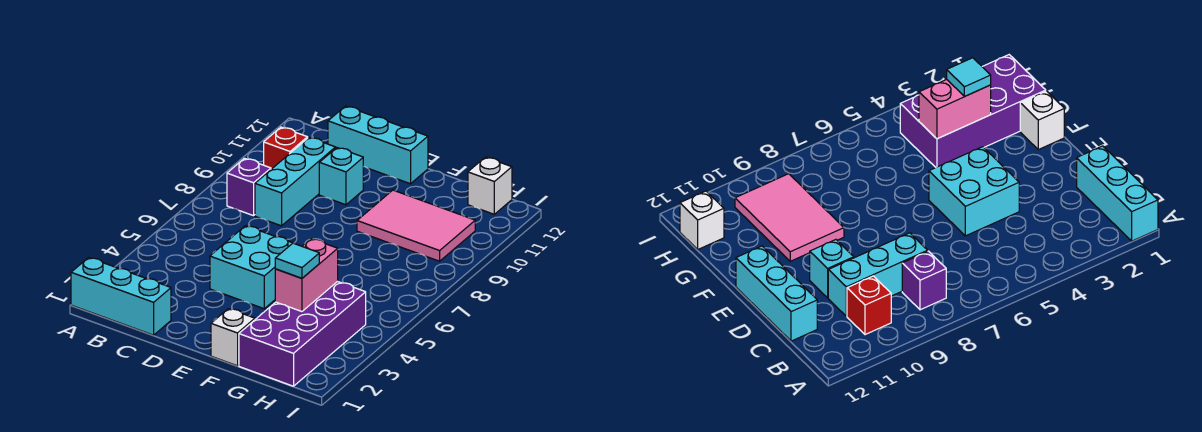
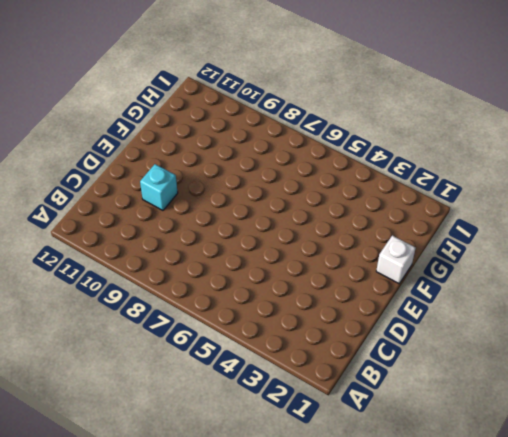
none -> cyan brick A1:C1 level 1
none -> purple brick B8 level 1
none -> red brick B10 level 1

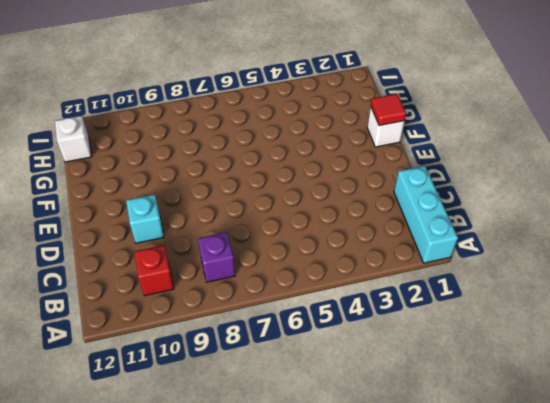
red tile F1 level 2 -> none
none -> cyan brick C8:C10 level 1
none -> cyan brick C12:E12 level 1
none -> cyan brick D4:E5 level 1

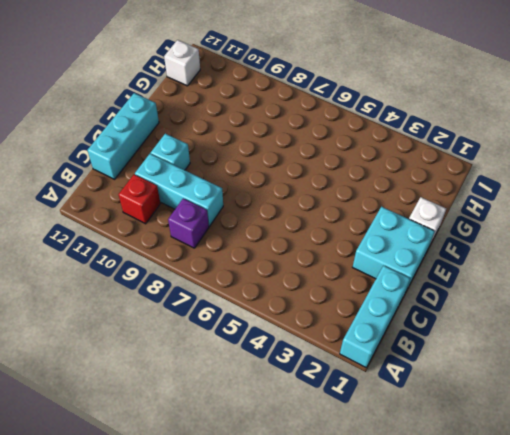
cyan brick D1:E2 level 1 -> cyan brick D4:E5 level 1
none -> pink tile F9:H10 level 1
none -> purple brick G1:H4 level 1
none -> pink brick G3:G4 level 2

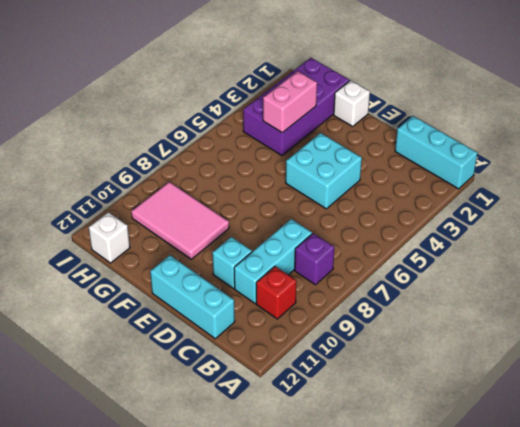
none -> cyan tile G3 level 3

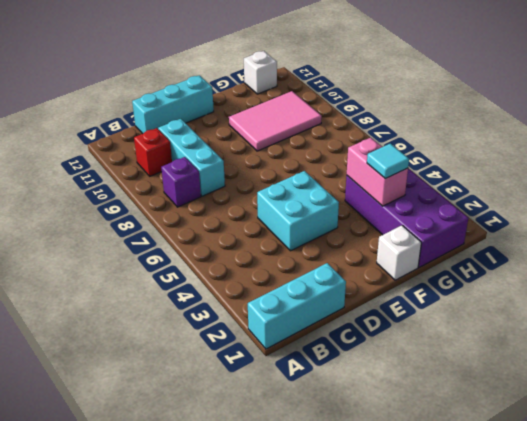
none -> cyan brick D10 level 1

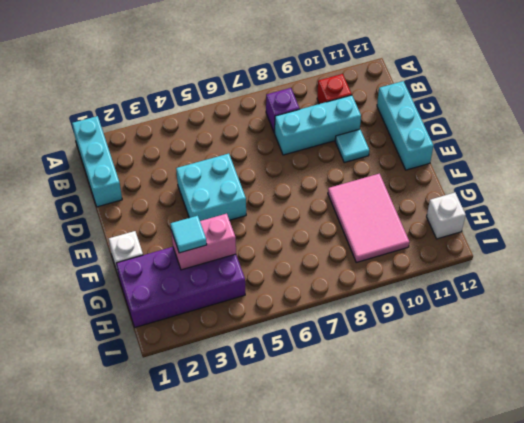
cyan tile D10 level 1 -> cyan brick D10 level 1

